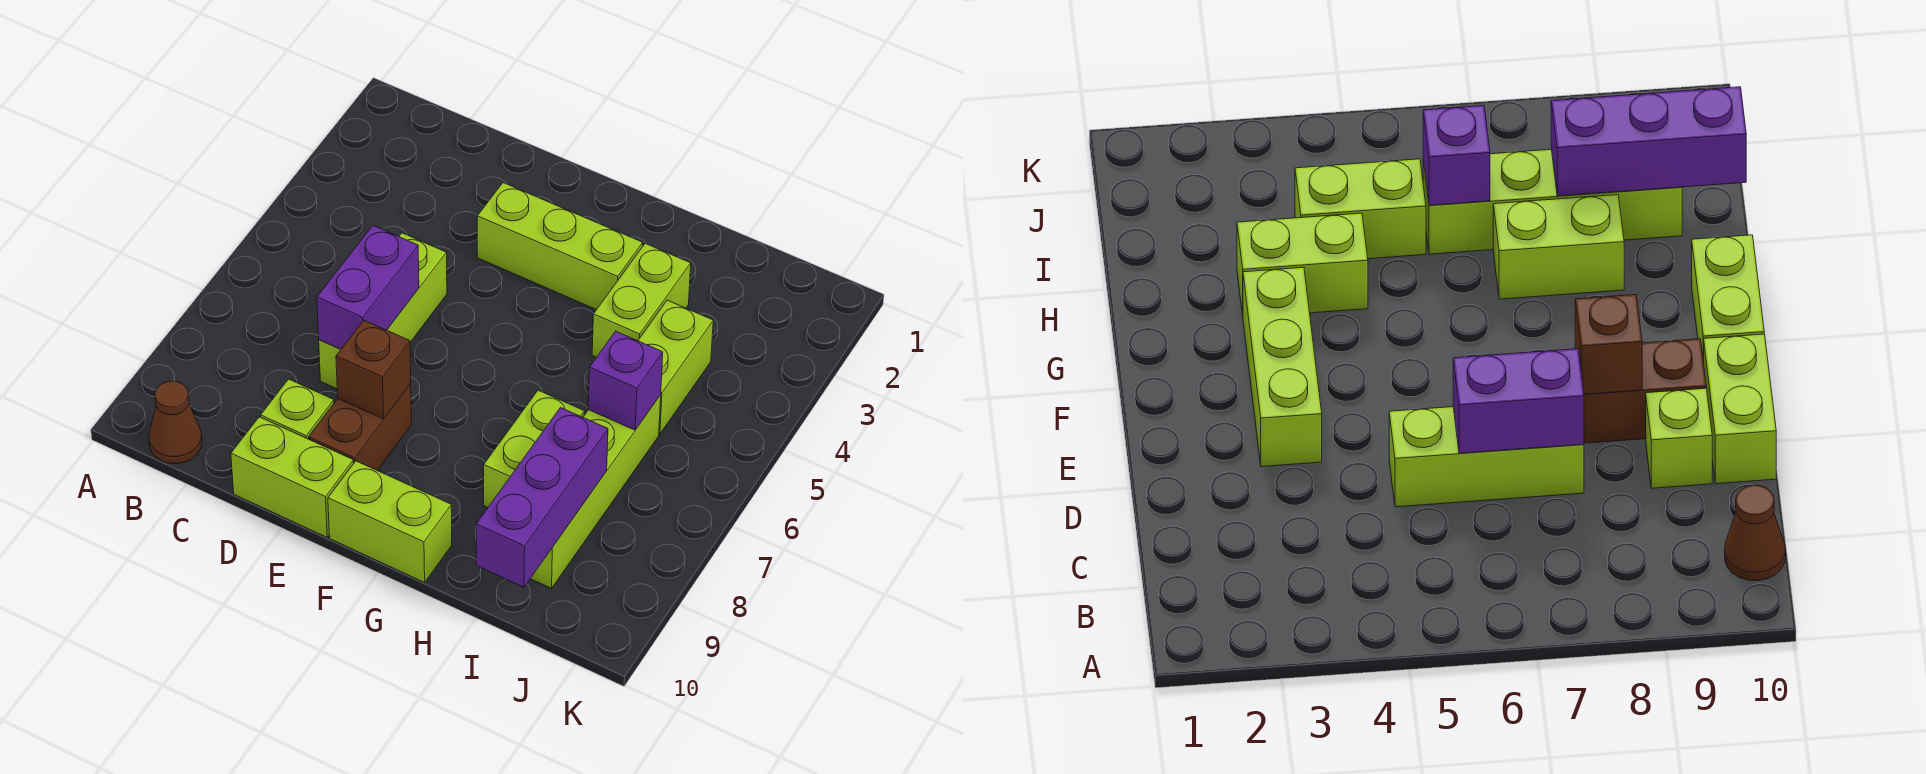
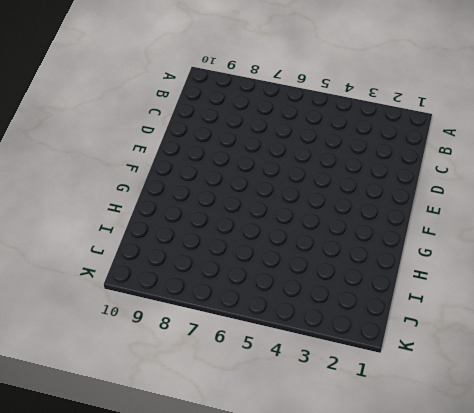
none -> brown cone B10 level 1
none -> lime brick D5:D7 level 1
none -> lime brick D9 level 1

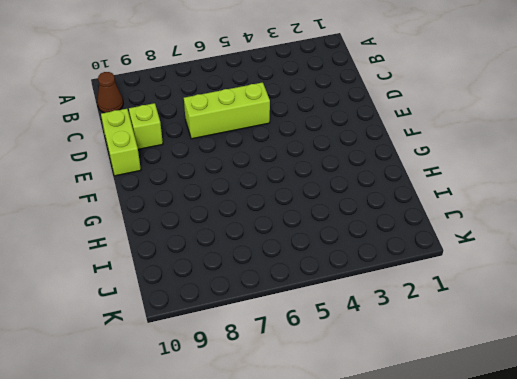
none -> lime brick E3:G3 level 1
none -> brown brick E8:E9 level 1
none -> lime brick F10:G10 level 1

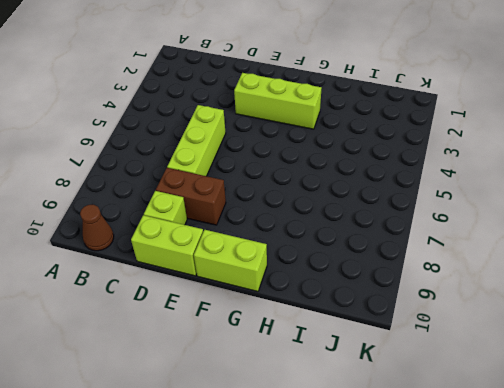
brown brick D8:E8 level 1 -> brown brick E8:E9 level 1
none -> lime brick H3:H4 level 1
none -> lime brick H7:H8 level 1
none -> lime brick I4:I5 level 1

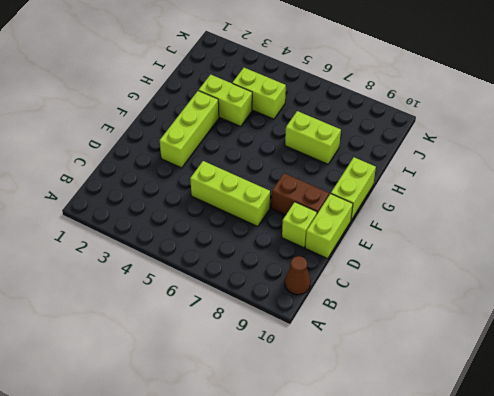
none -> lime brick I6:I9 level 1
none -> purple brick D6:D7 level 2
none -> brown brick E8 level 2

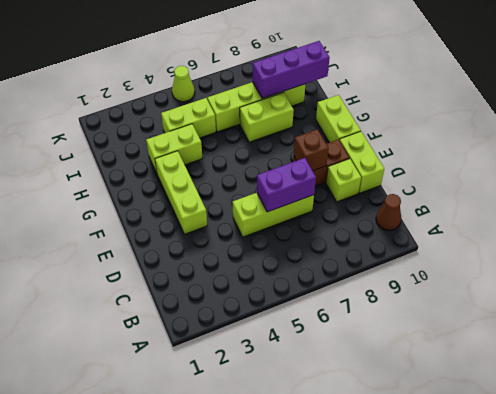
lime cone K5 level 1 -> none
none -> purple brick I6 level 2

